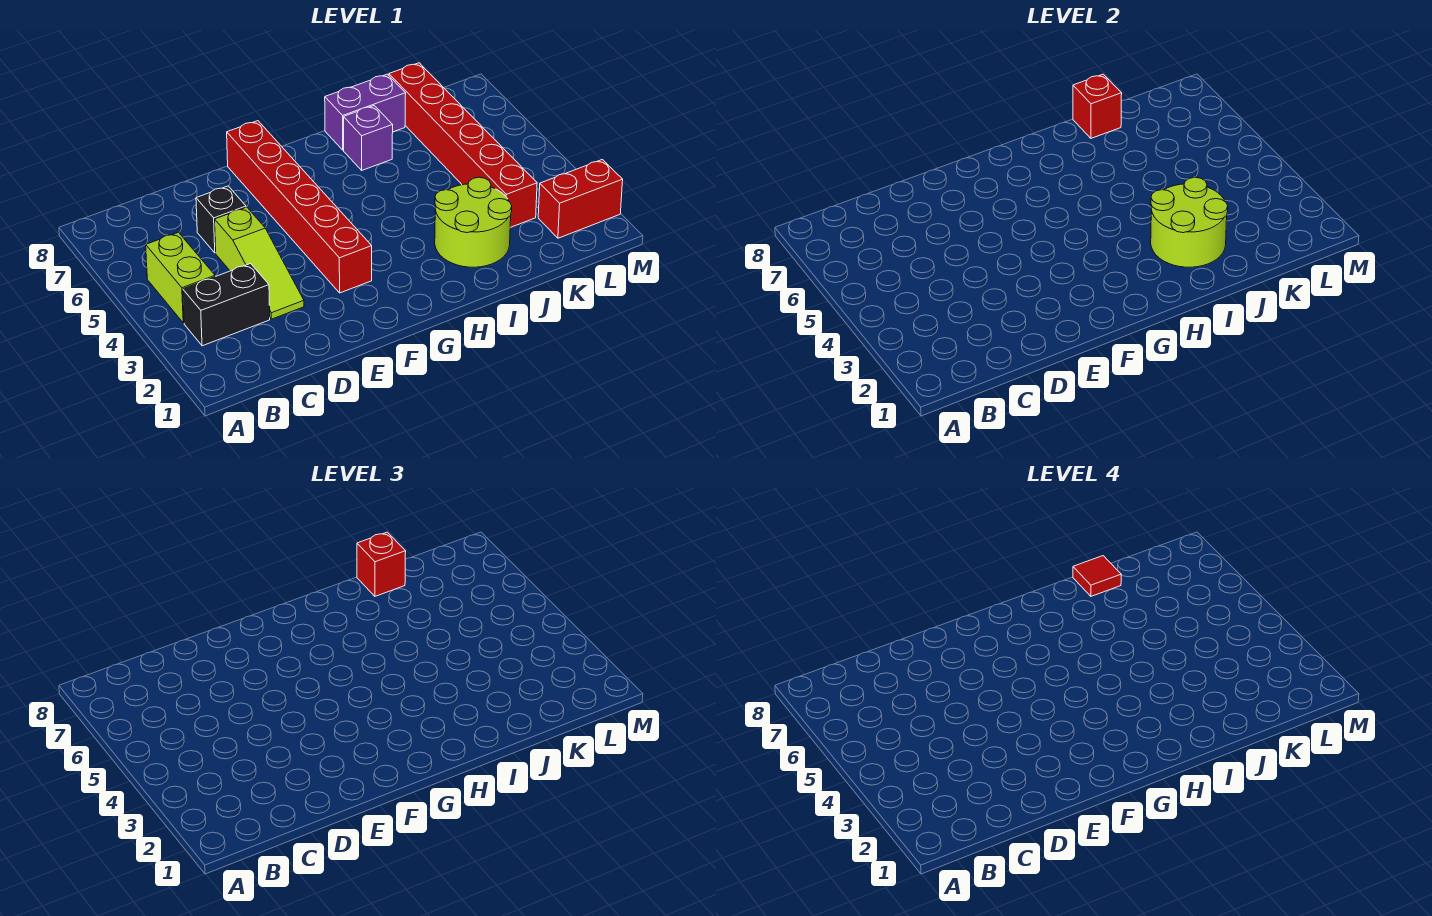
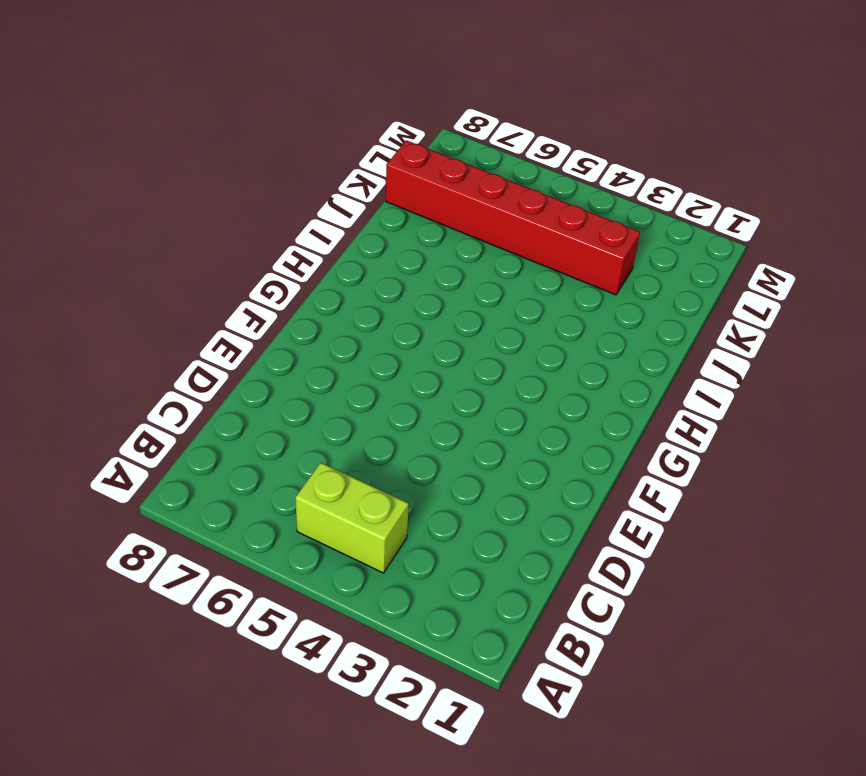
none -> black brick B3:C3 level 1
none -> lime slope D3:D5 level 1 top 5
none -> black brick D6 level 1

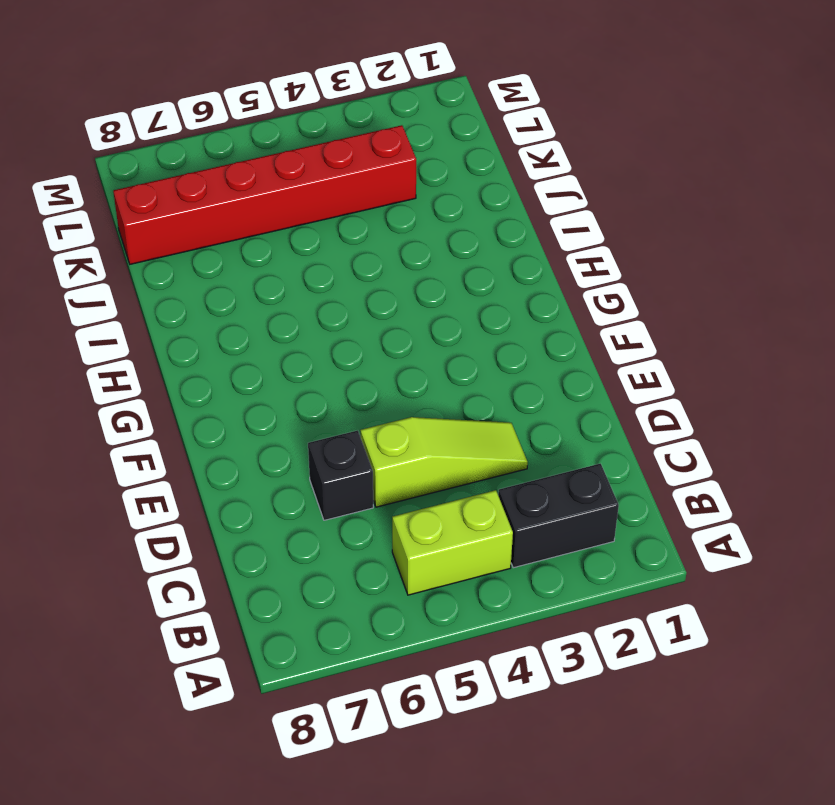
black brick B2:B3 level 1 -> black brick B3:C3 level 1
none -> red brick F3:F8 level 1
none -> lime round brick I2:J3 level 1
none -> purple brick I7 level 1

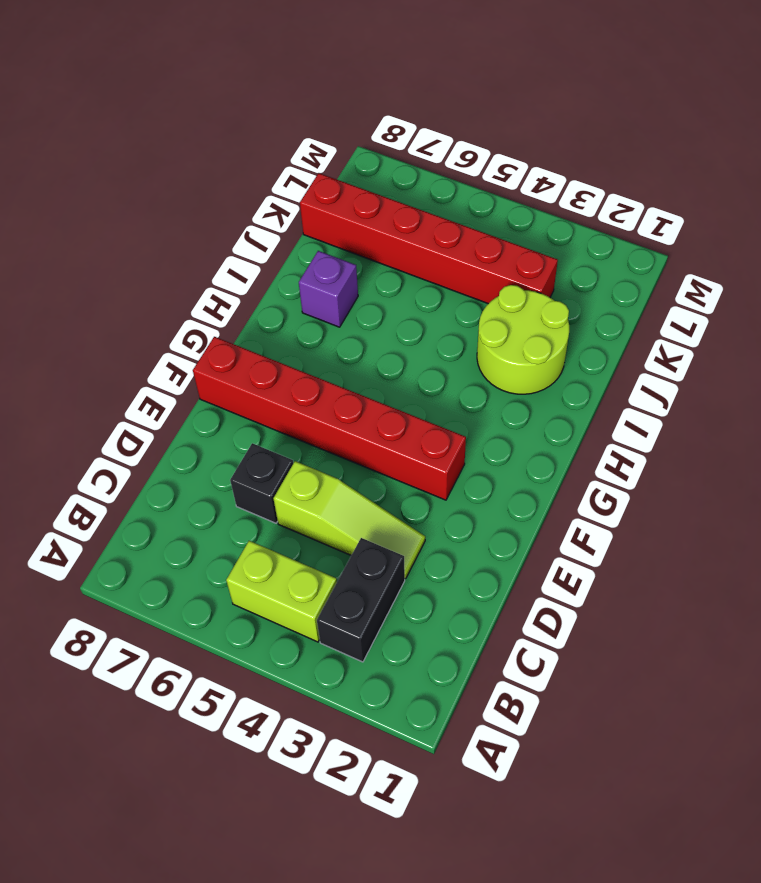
none -> purple brick I8:J8 level 1
none -> red brick L2:M2 level 1
none -> lime round brick I2:J3 level 2

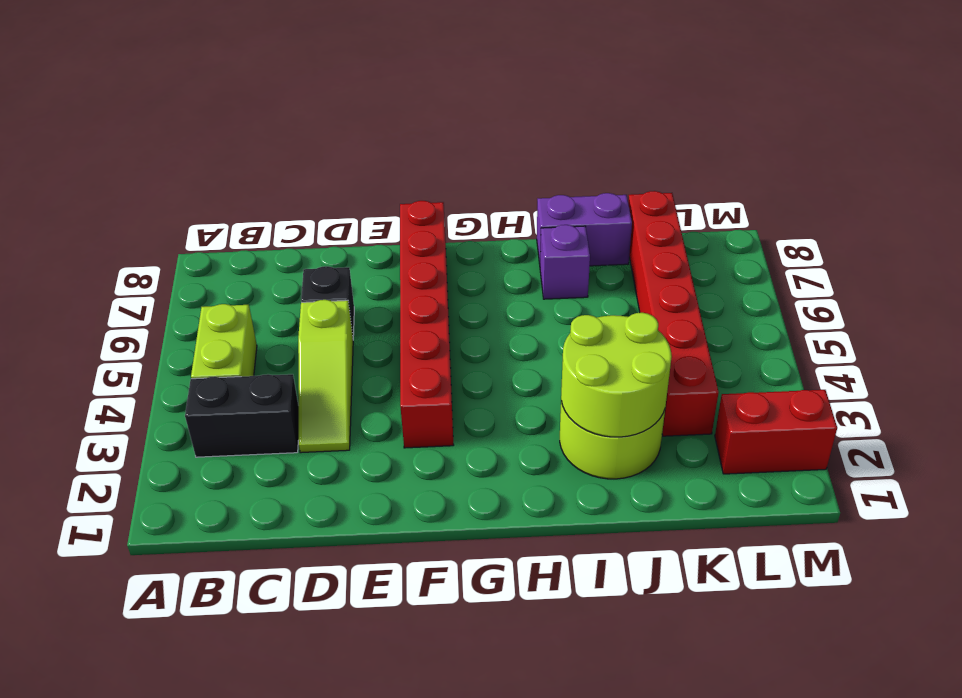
none -> red brick J8 level 2
none -> red brick J8 level 3
none -> red tile J8 level 4

